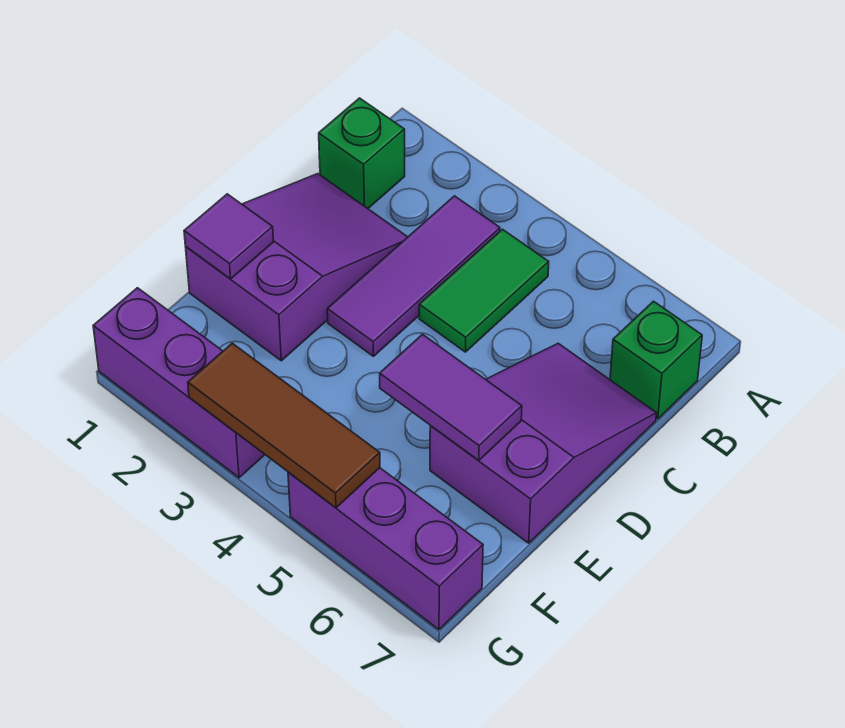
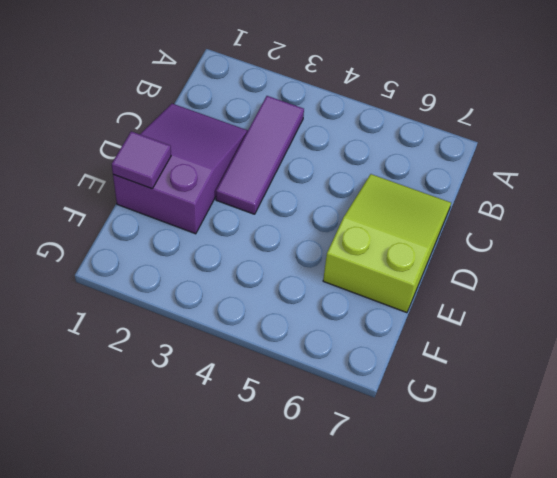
lime slope C6:E7 level 1 top E -> purple slope C6:E7 level 1 top E
none -> green brick B1 level 1
none -> green tile B4:C4 level 1

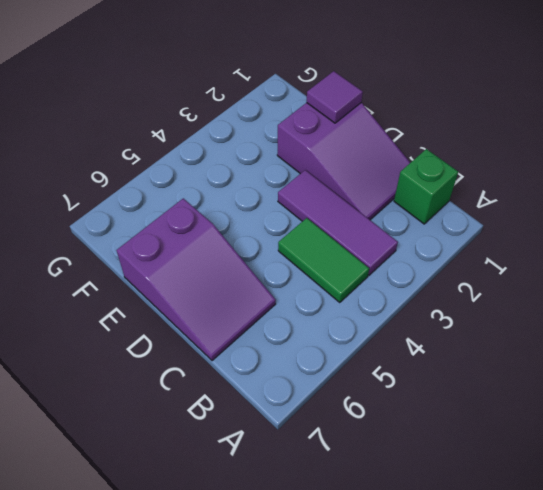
none -> green brick B7 level 1
none -> purple brick G1:G3 level 1

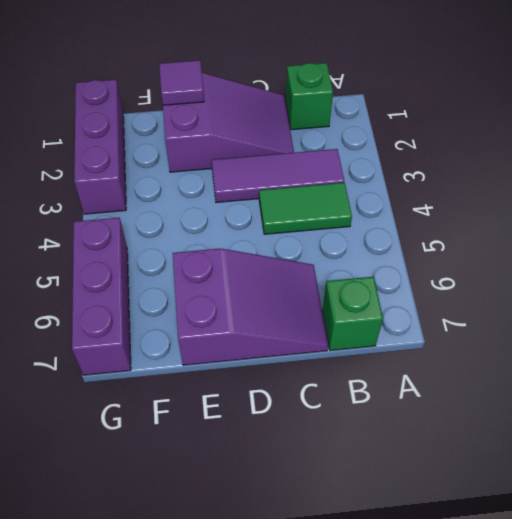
none -> purple tile E5:E6 level 2
none -> brown tile G3:G5 level 2

